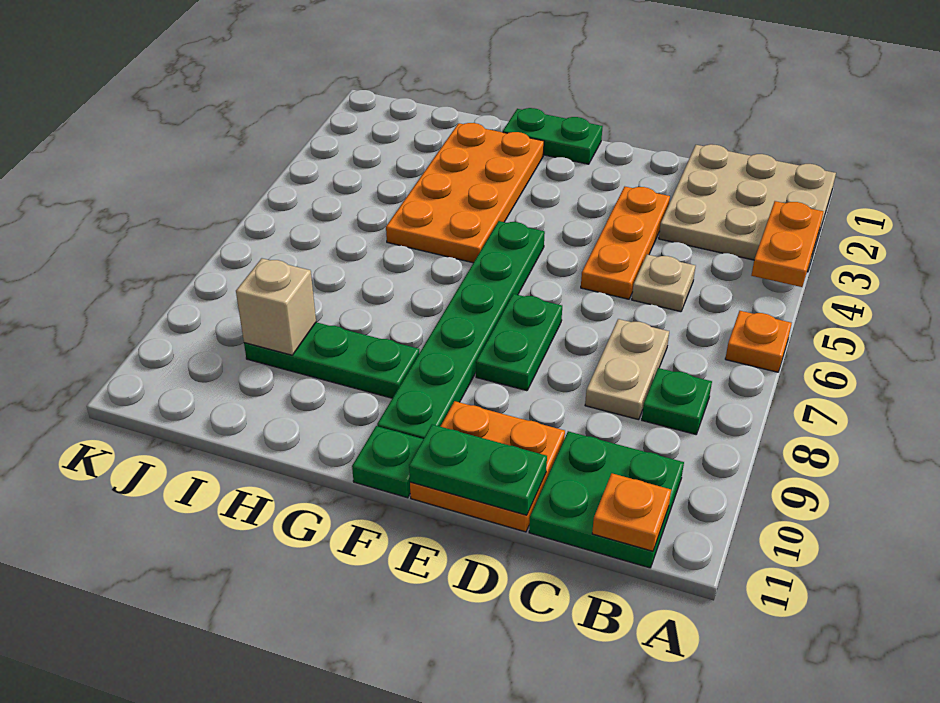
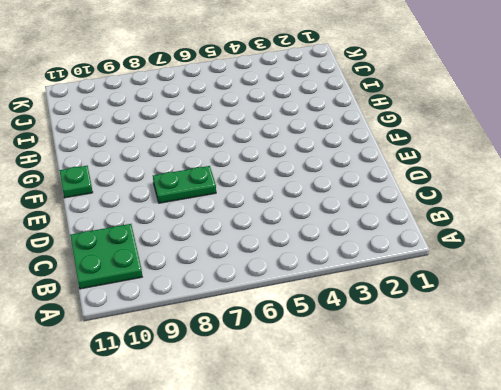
none -> tan plate A1:C3 level 1
none -> orange plate A6 level 1
none -> green plate B8 level 1

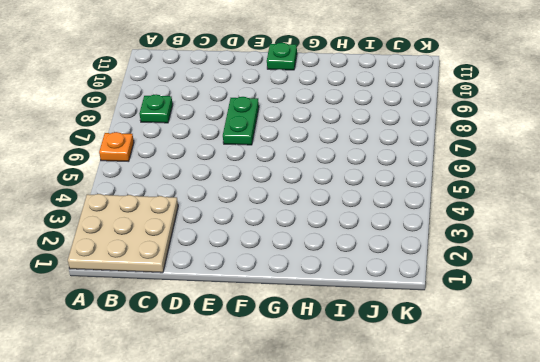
none -> green plate B10:C11 level 1
none -> tan plate C5 level 1
none -> tan plate C7:C8 level 1

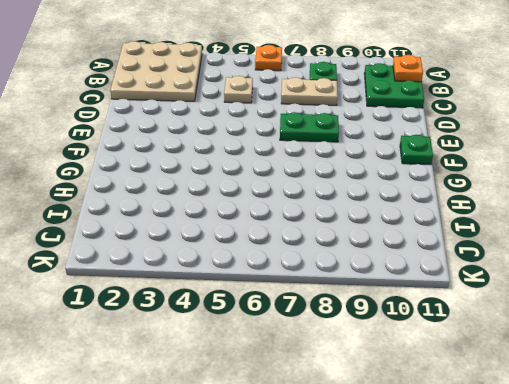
none -> orange plate D3:D5 level 1
none -> orange plate D10:E11 level 1
none -> green plate F1:G1 level 1

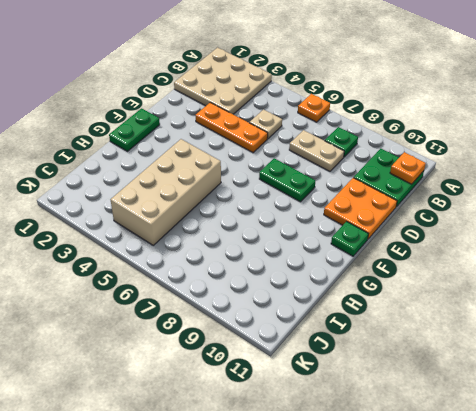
tan brick G4:J5 level 1 -> orange plate G2:H5 level 1
none -> green plate F5:F10 level 1
none -> green plate G9:I9 level 1
none -> orange plate A3:A4 level 2

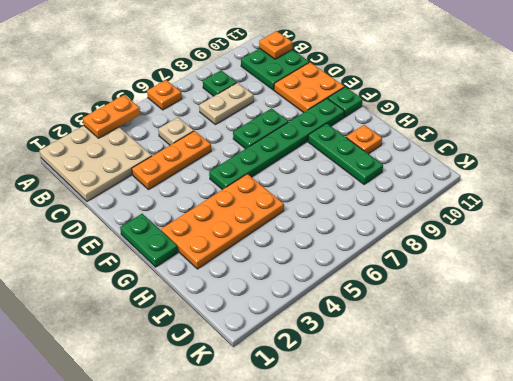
orange plate H10 level 1 -> none
none -> green plate D11:E11 level 2
none -> tan brick I9 level 2

